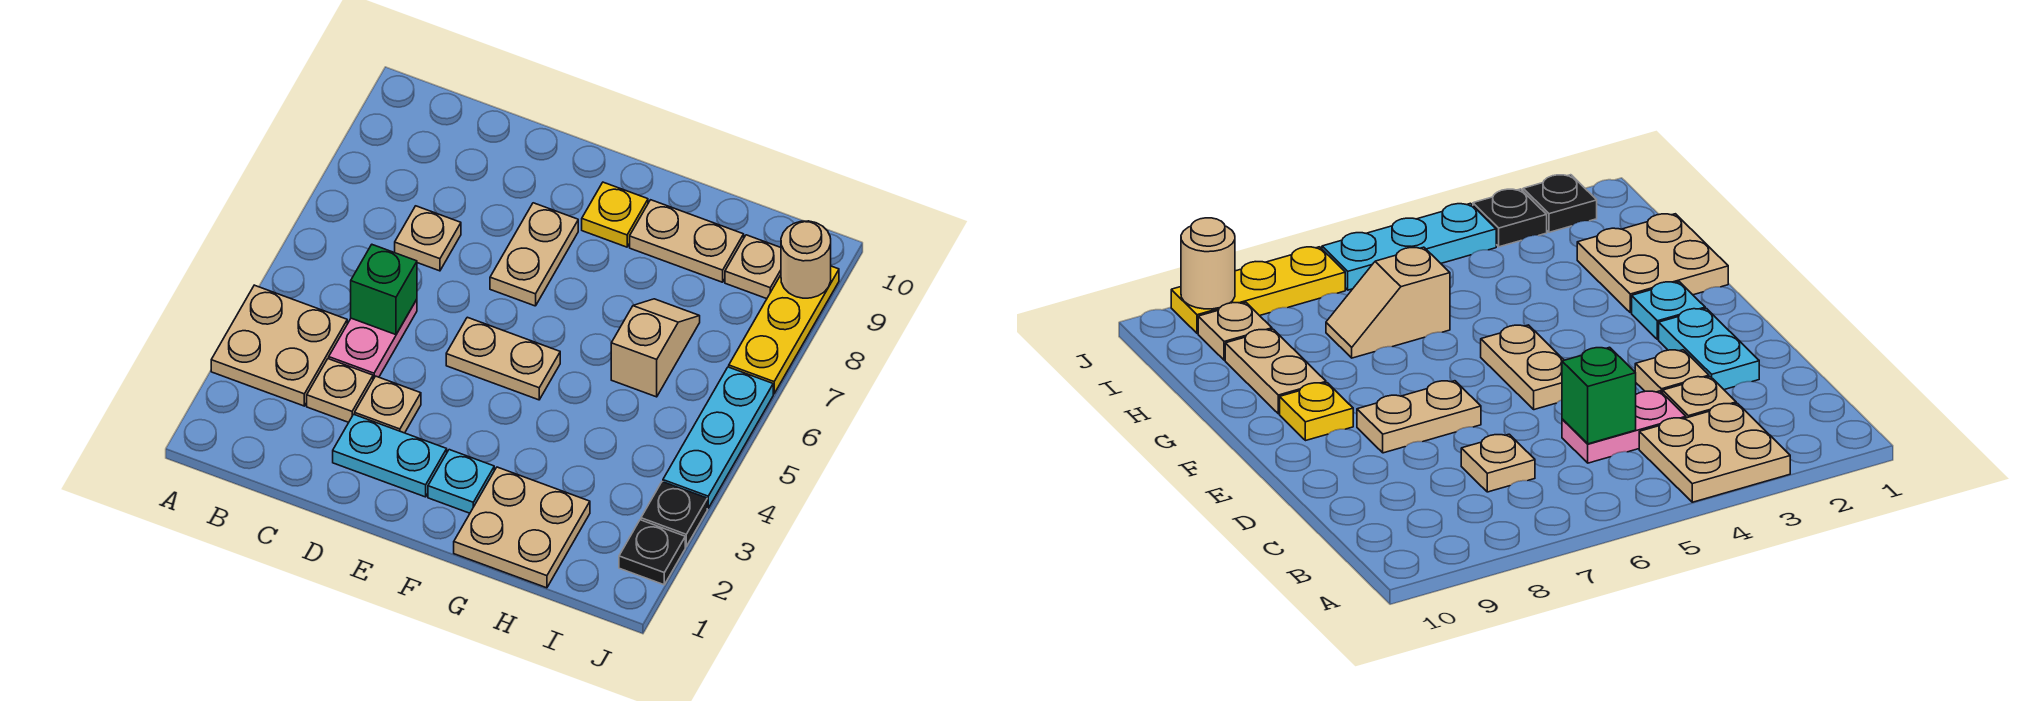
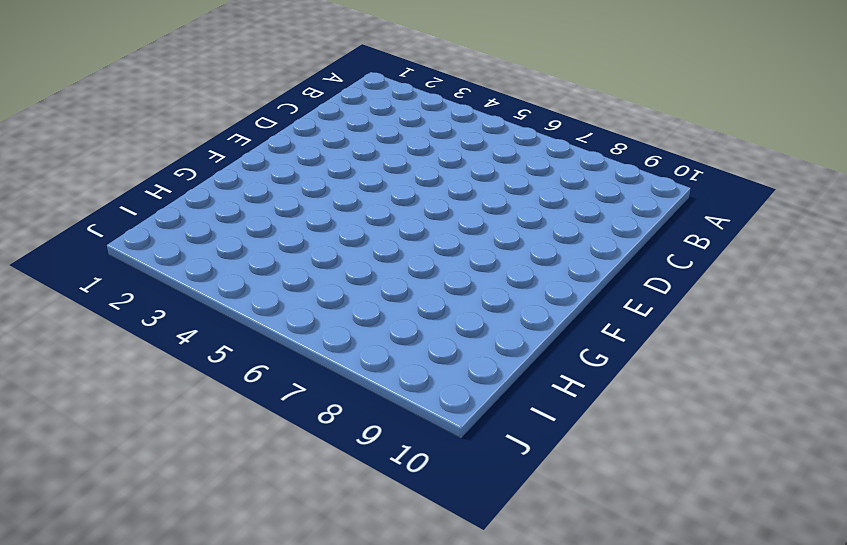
none -> tan plate A3:B4 level 1
none -> tan plate C3 level 1
none -> pink plate C4:C5 level 1

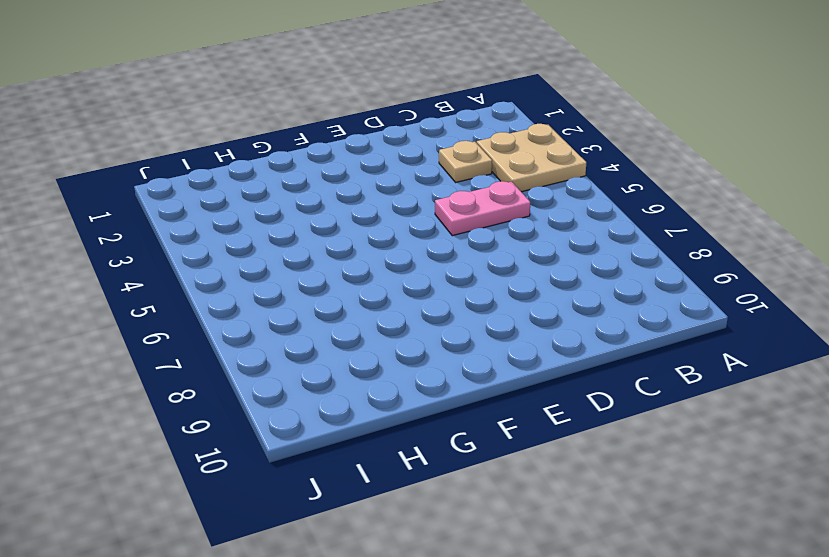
pink plate C5:D5 level 1 -> pink plate C4:C5 level 1
none -> tan plate C7 level 1
none -> cyan plate D2:E2 level 1
none -> tan plate D3 level 1

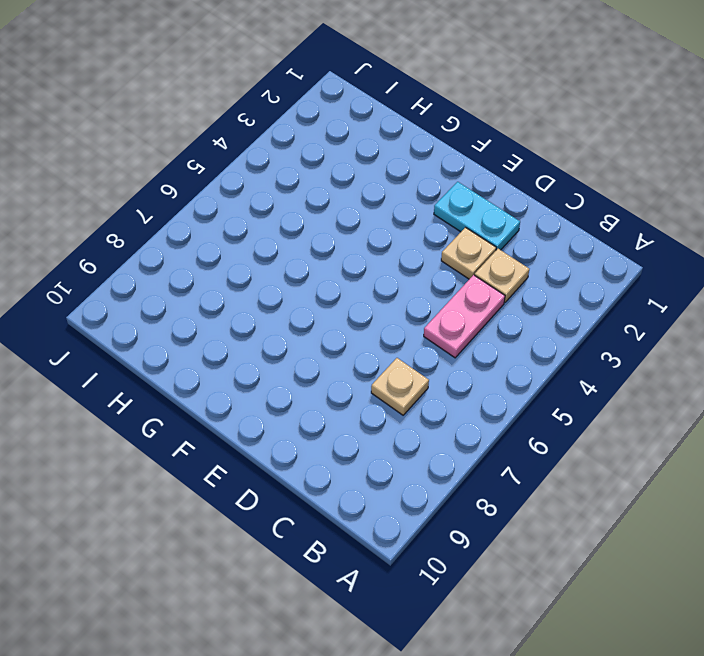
none -> tan plate A3:B4 level 1
none -> tan plate E5:F5 level 1
none -> tan plate E7:E8 level 1

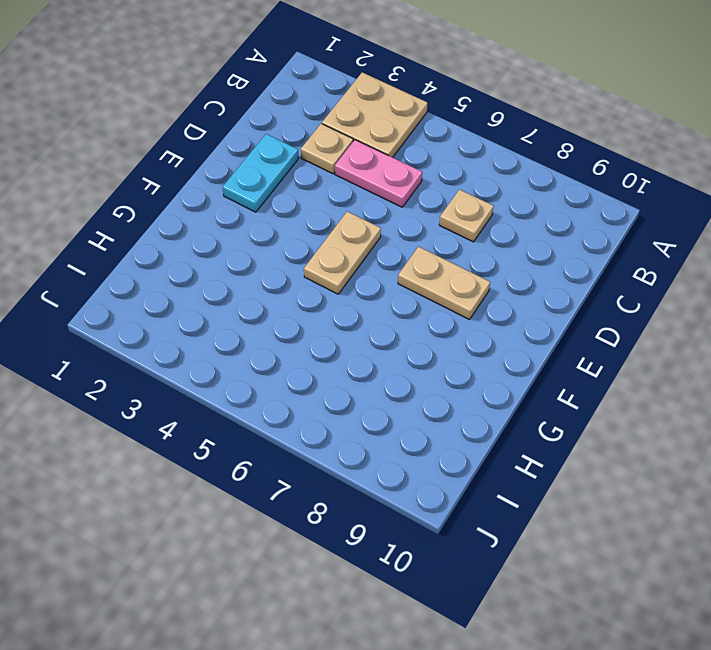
none -> tan plate D3 level 1
none -> cyan plate F2 level 1
none -> yellow plate F9 level 1

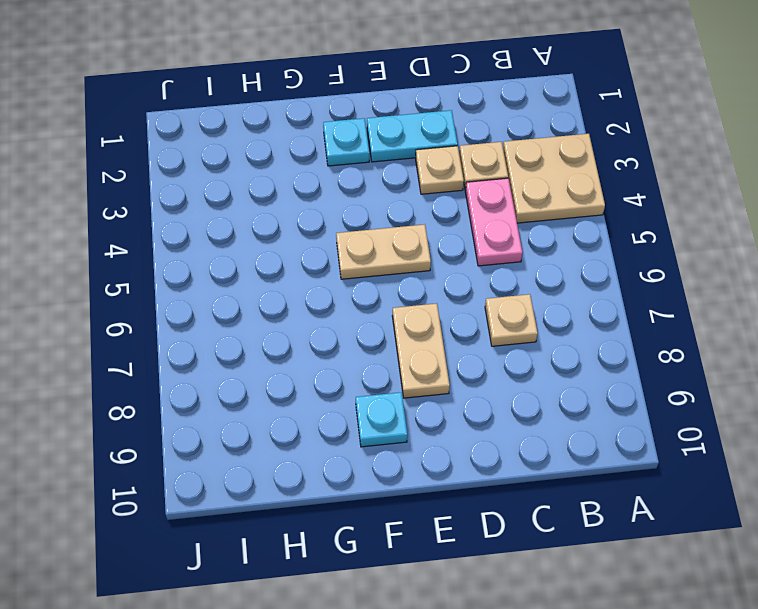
cyan plate F9 level 1 -> yellow plate F9 level 1
none -> tan plate G1:H2 level 1
none -> tan plate G9:H9 level 1
none -> tan slope H6:H7 level 1 top 6

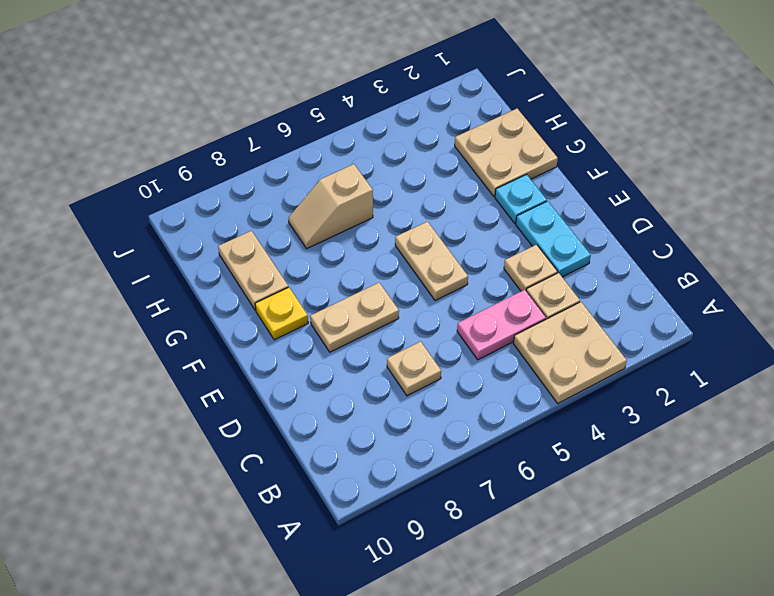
none -> tan plate I9 level 1
none -> black plate J2 level 1
none -> black plate J3 level 1

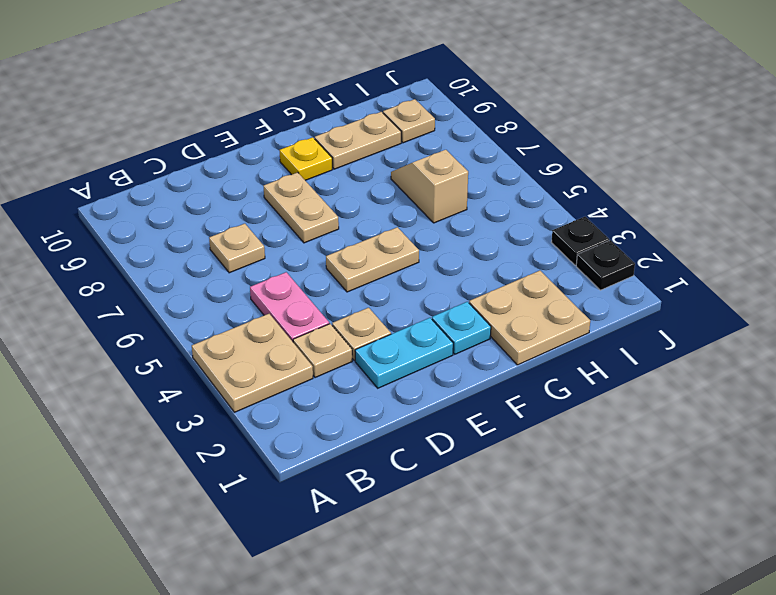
none -> cyan plate J4:J6 level 1
none -> yellow plate J7:J9 level 1
none -> green brick C5 level 2

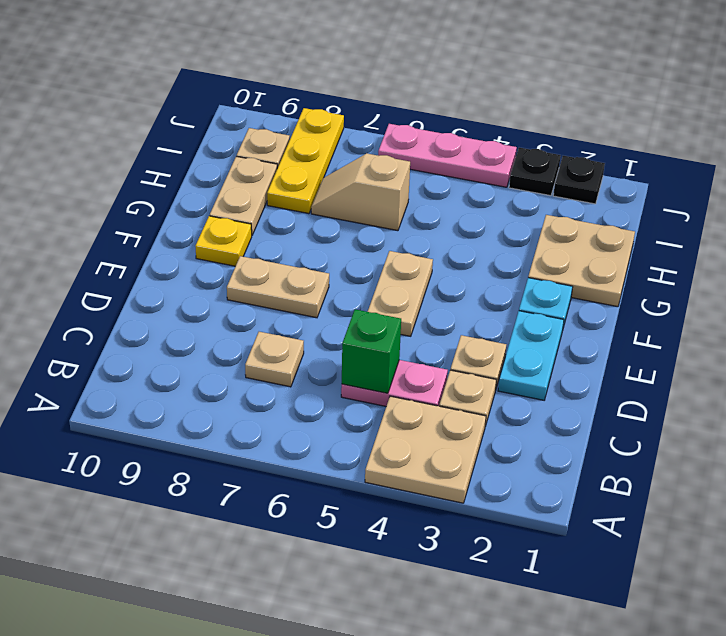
yellow plate H8:J8 level 1 -> yellow plate J7:J9 level 1
pink plate J4:J6 level 1 -> cyan plate J4:J6 level 1
none -> tan round brick J9 level 2

